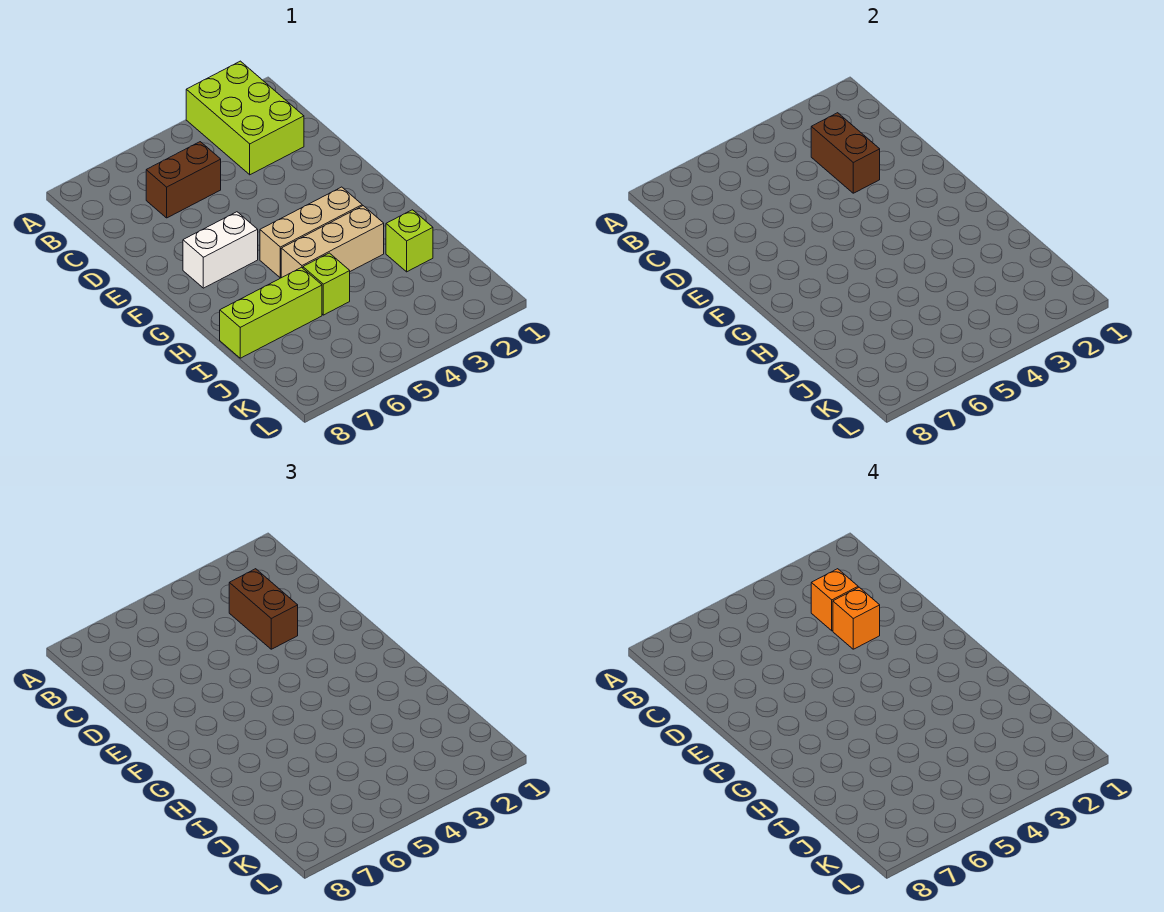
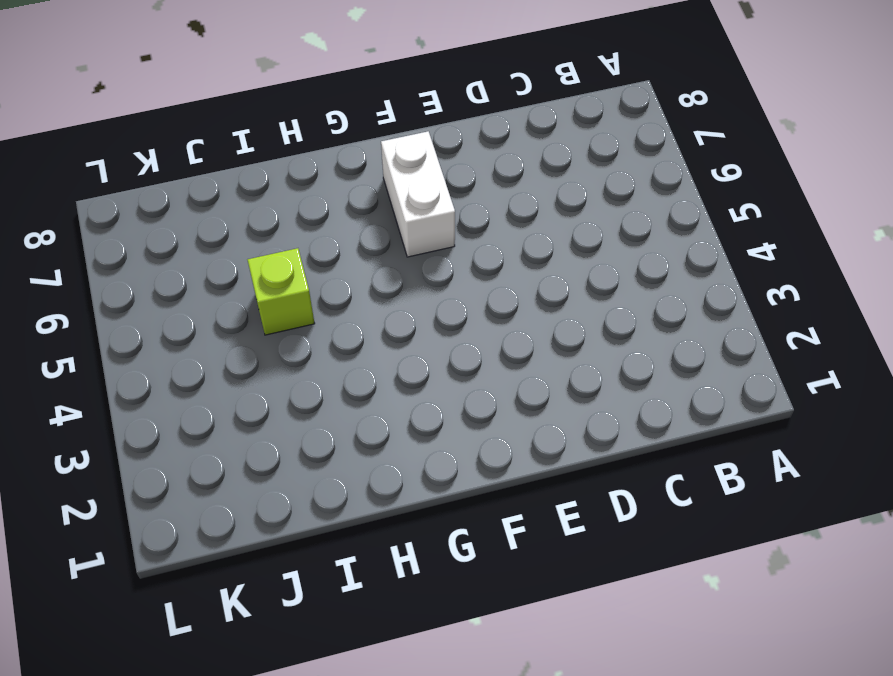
none -> lime brick A2:C3 level 1
none -> brown brick C5:C6 level 1
none -> tan brick G3:G5 level 1

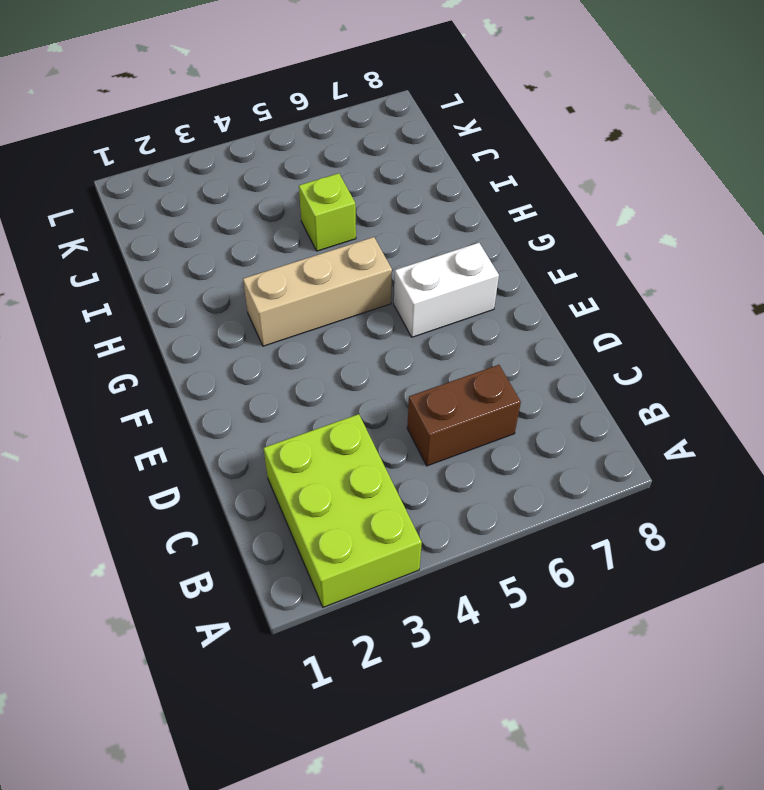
none -> tan brick H3:H5 level 1
none -> lime brick I2 level 1
none -> lime brick I6:I8 level 1

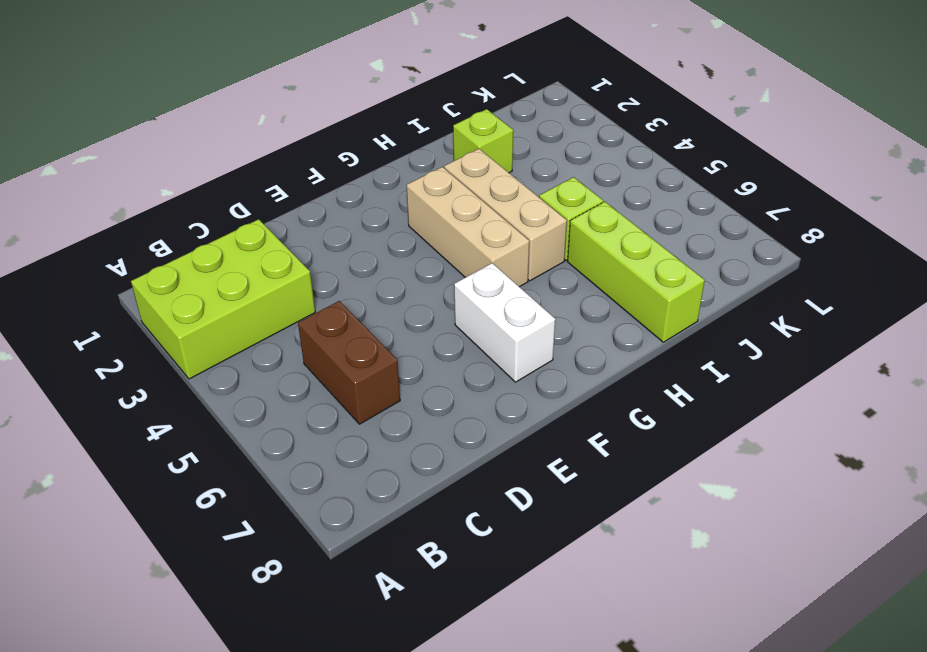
none -> brown brick C3:D3 level 2
none -> brown brick C3:D3 level 3
none -> orange brick C3 level 4

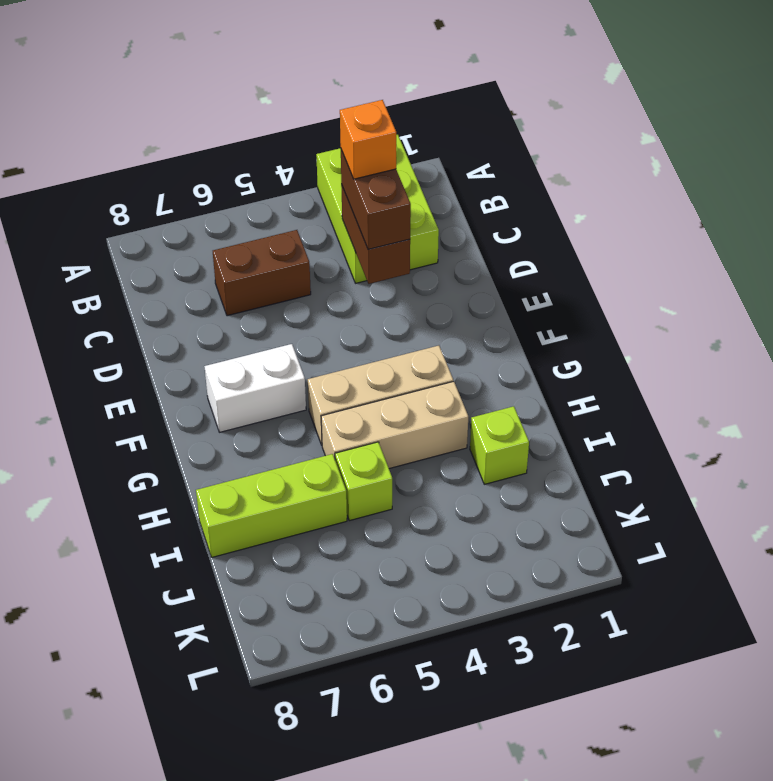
none -> orange brick D3 level 4

